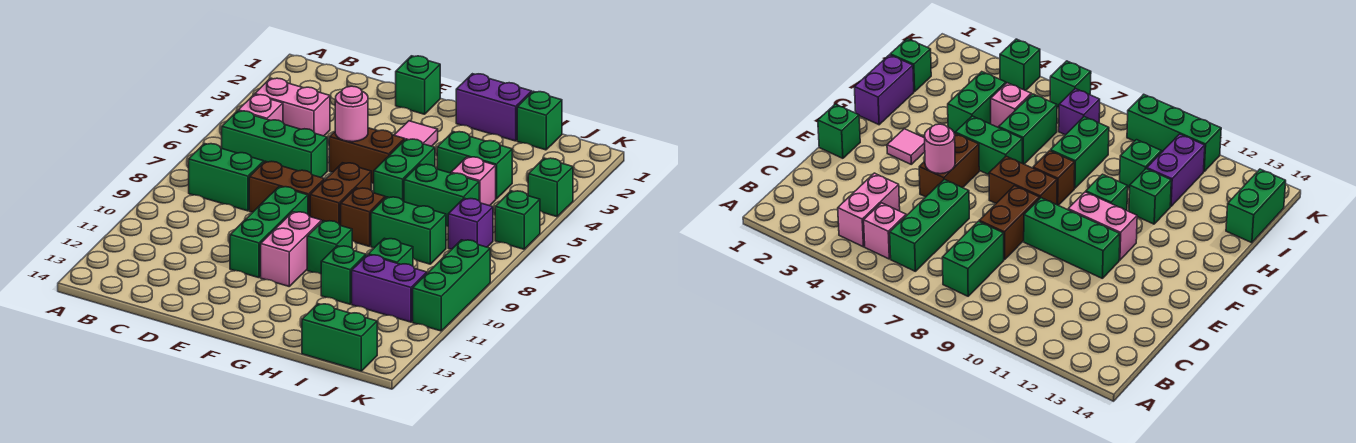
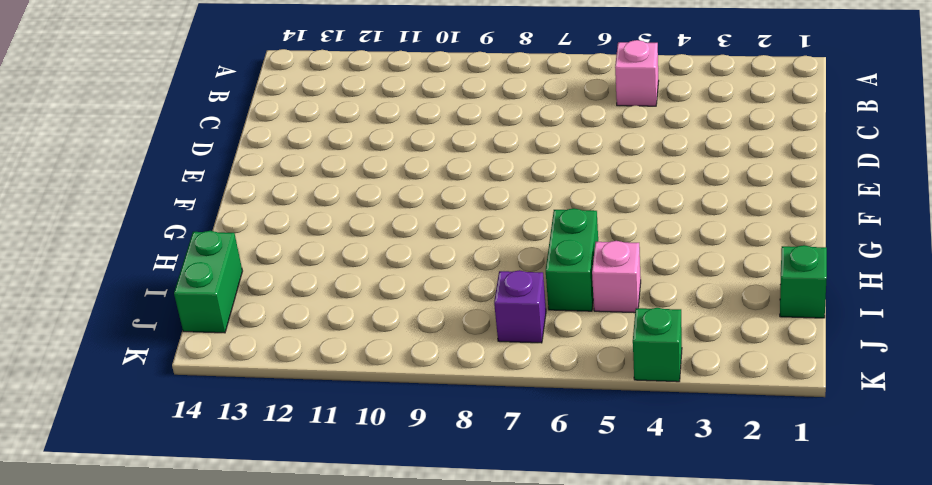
none -> pink brick B4:C4 level 1
none -> green brick B6:D6 level 1
none -> green brick B8:C8 level 1

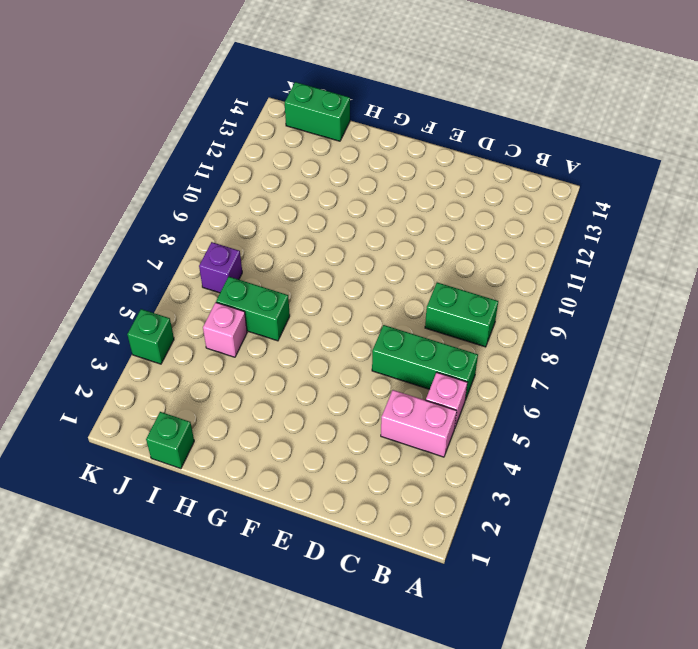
none -> brown brick D8:E8 level 1
none -> green brick E1 level 1
none -> brown brick E5:F5 level 1

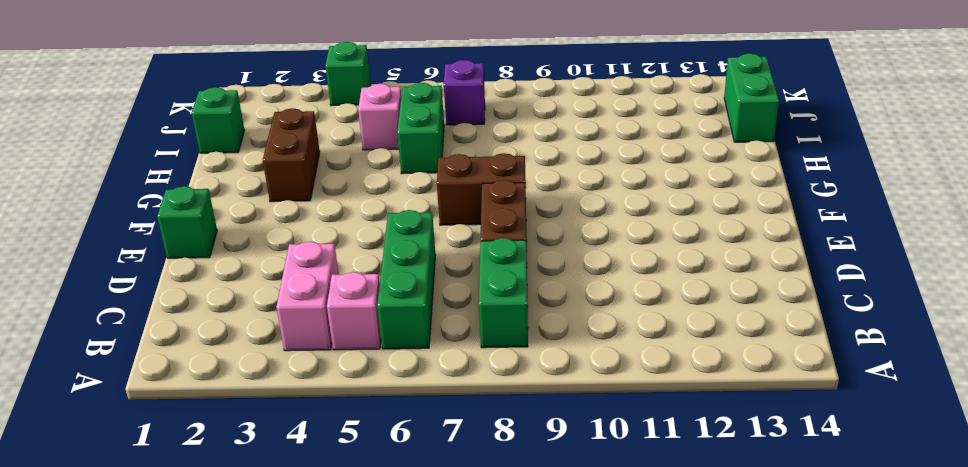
brown brick G3:H3 level 1 -> brown brick E5:F5 level 1
none -> green brick E9:E11 level 1
none -> pink tile F3 level 1
none -> pink brick F10:F11 level 1

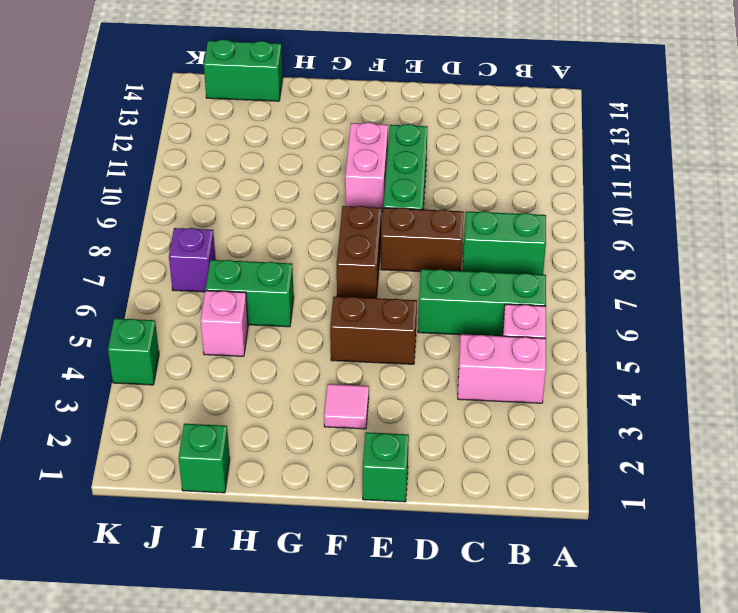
none -> purple brick G1:H1 level 1
none -> green brick G5:G6 level 1
none -> brown brick G8 level 1

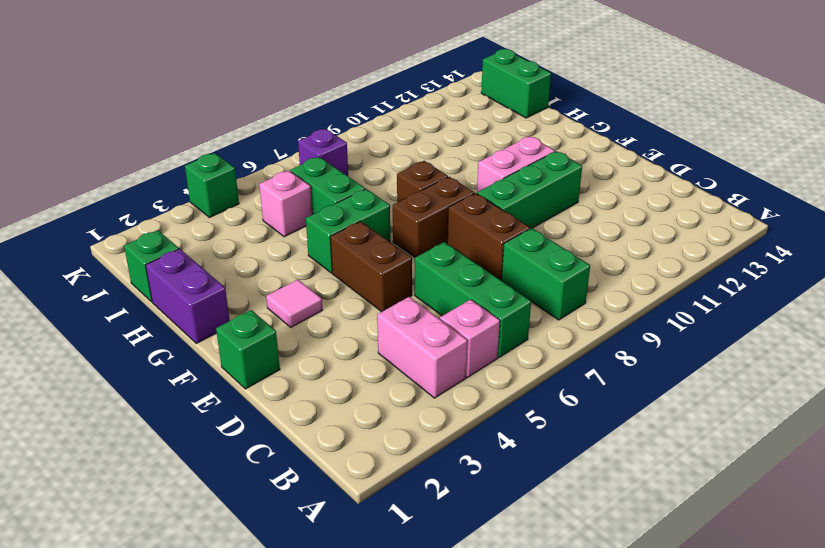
none -> green brick G10 level 1
none -> green brick H4:I4 level 1
none -> green brick H8:I8 level 1

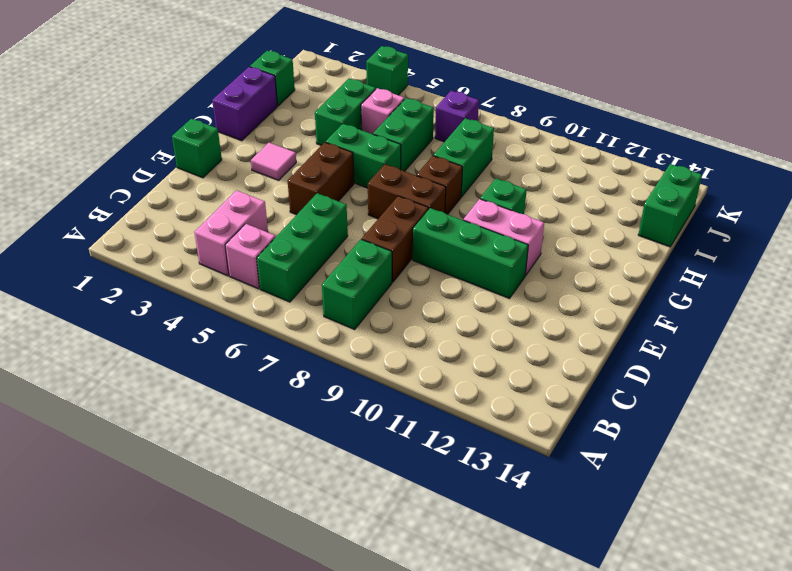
none -> green brick H11 level 1
none -> green brick I10 level 1
none -> purple brick I11:J11 level 1

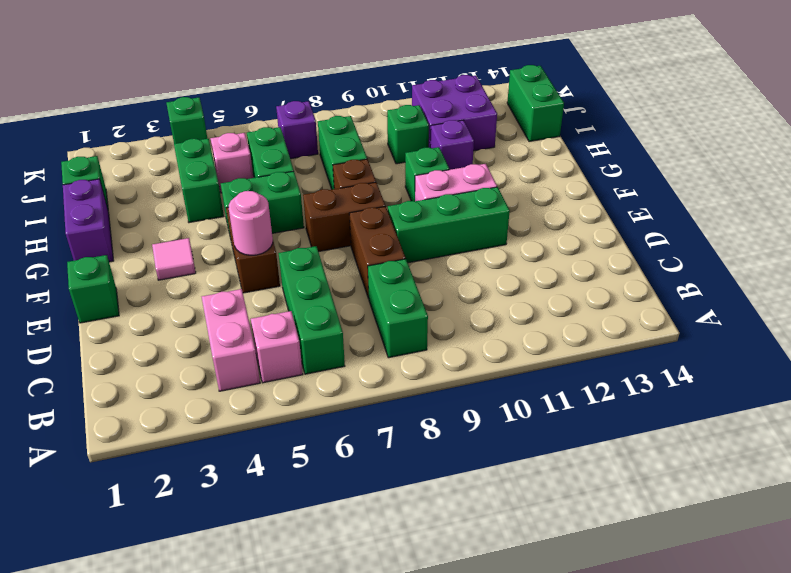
purple brick H11 level 1 -> green brick H11 level 1
purple brick I11:J12 level 1 -> purple brick I11:J11 level 1
none -> green brick K6 level 1
none -> green brick K9:K11 level 1

